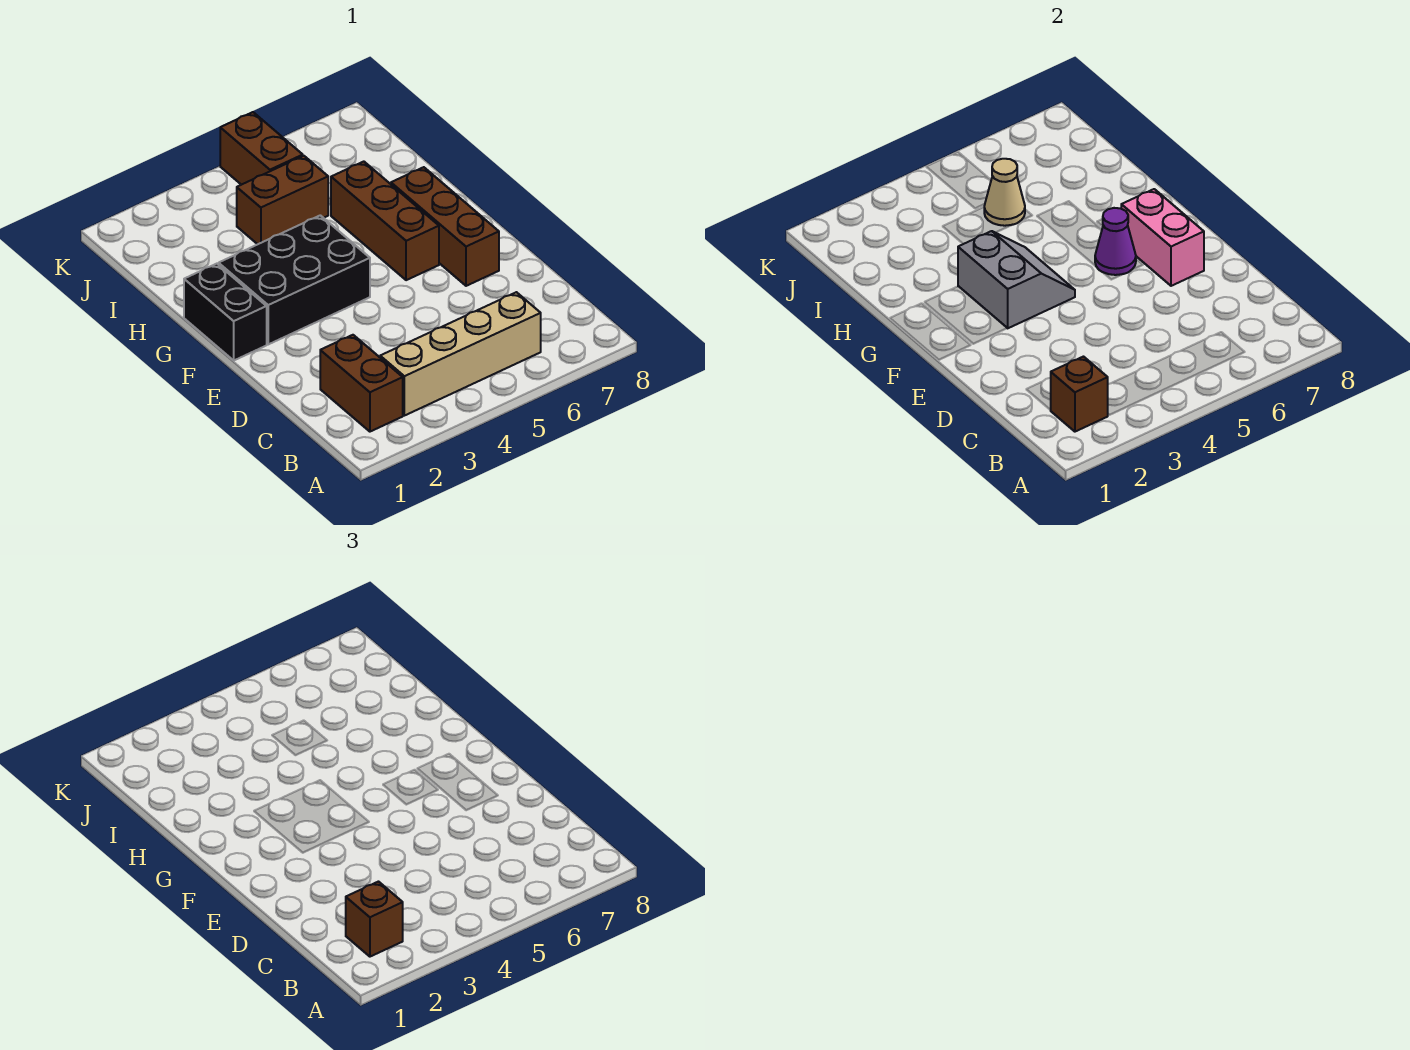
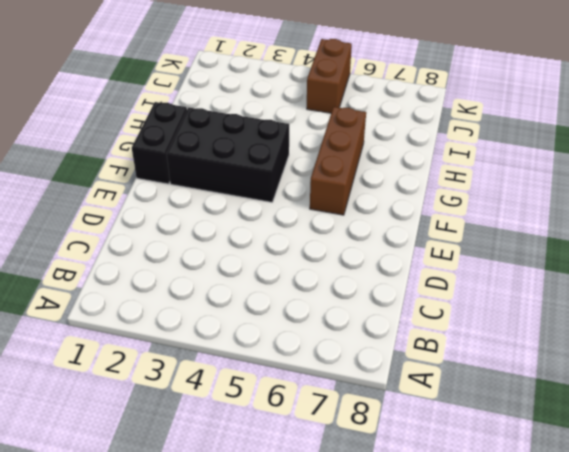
none -> brown brick B2:C2 level 1
none -> tan brick B3:B6 level 1
none -> brown brick E7:G7 level 1

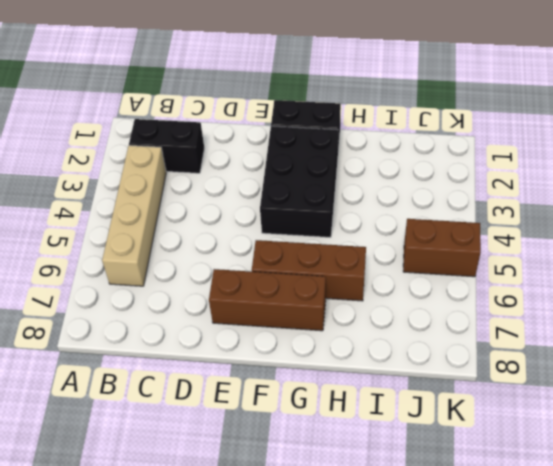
black brick B2:C2 level 1 -> brown brick B2:C2 level 1
none -> brown brick I4:I5 level 1
none -> brown brick B2 level 2
none -> pink brick E7:F7 level 2

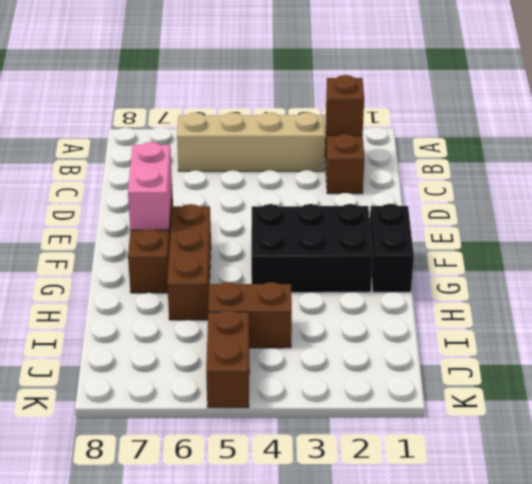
none -> grey slope F3:G4 level 2 top 3
none -> purple cone F6 level 2
none -> tan cone I5 level 2

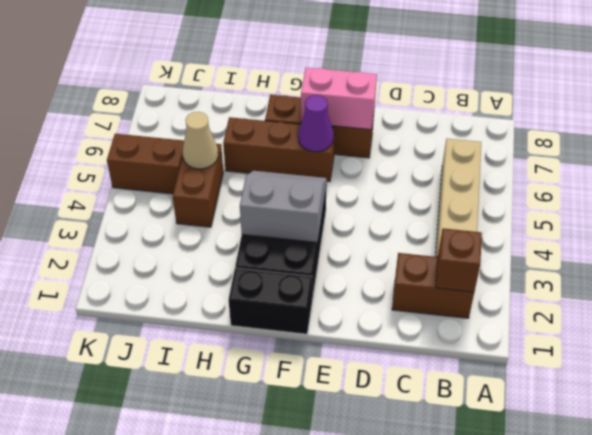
none -> brown brick B2 level 3

